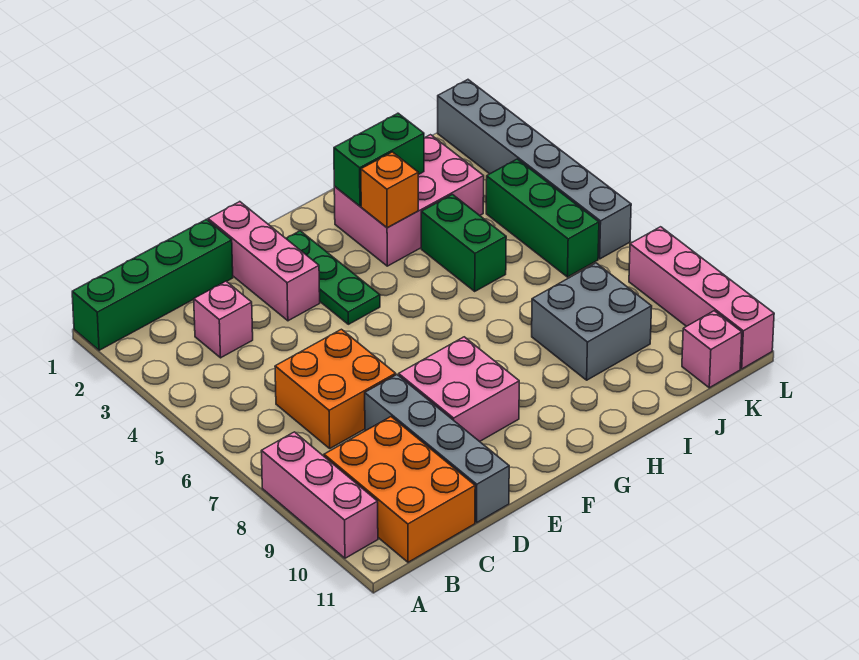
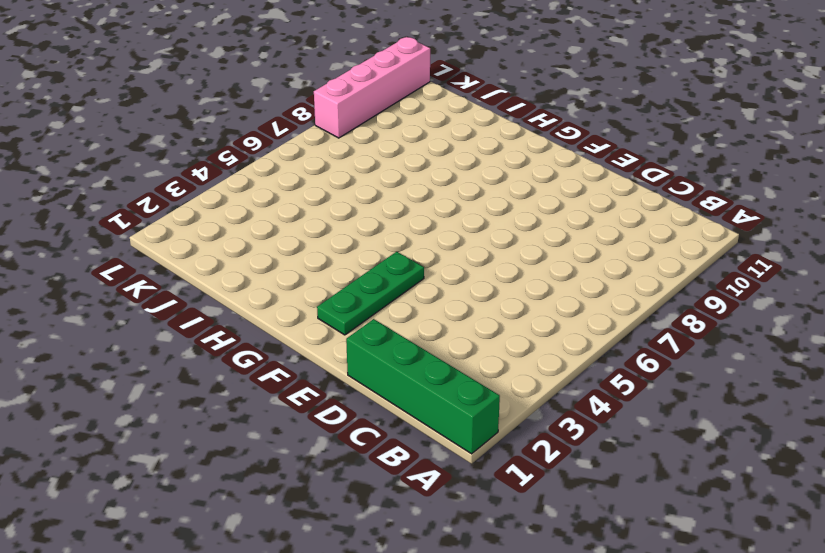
none -> pink brick A8:A10 level 1
none -> orange brick B9:C11 level 1
none -> pink brick C3 level 1

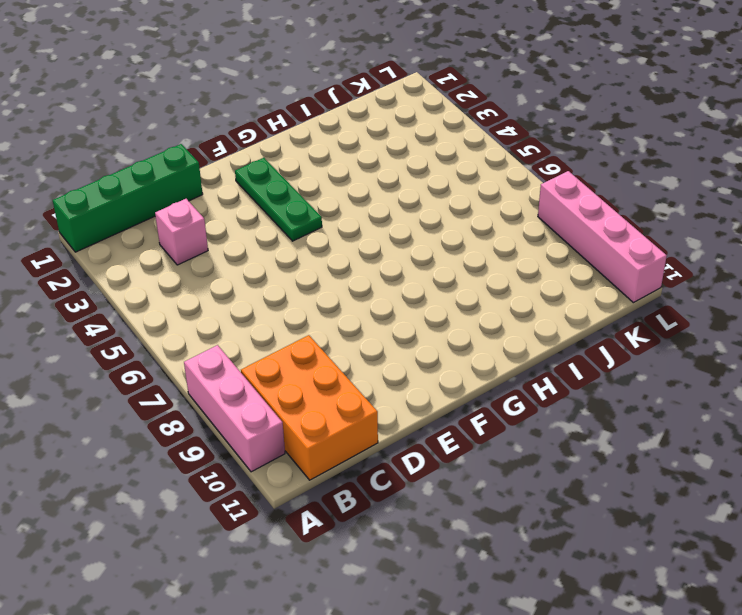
none -> orange brick C6:D7 level 1
none -> grey brick D8:D11 level 1
none -> pink brick E1:E3 level 1

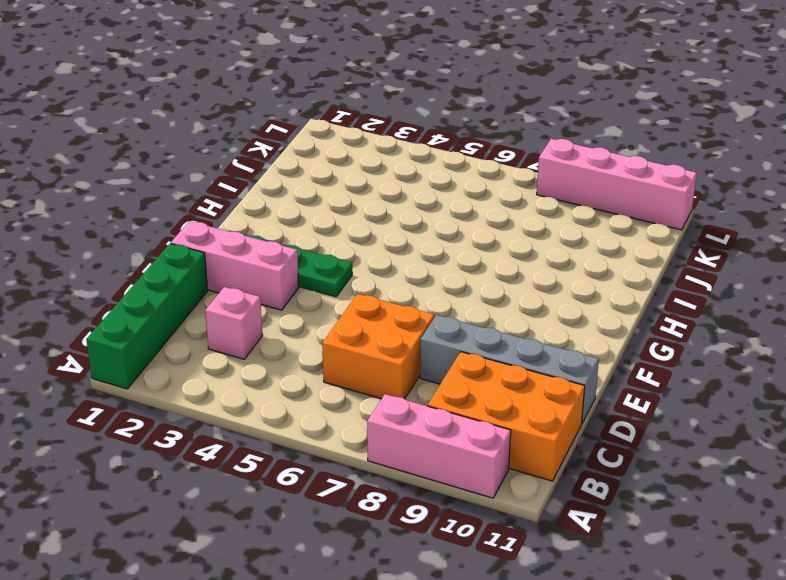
none -> pink brick E8:F9 level 1
none -> pink brick H2:J3 level 1
none -> green brick I4:I5 level 1

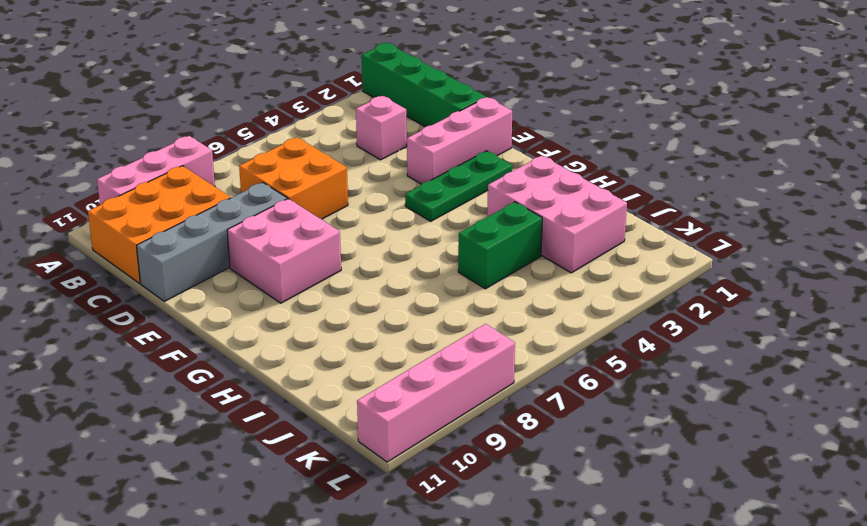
none -> grey brick I8:J9 level 1
none -> green brick K4:K6 level 1
none -> pink brick K11 level 1

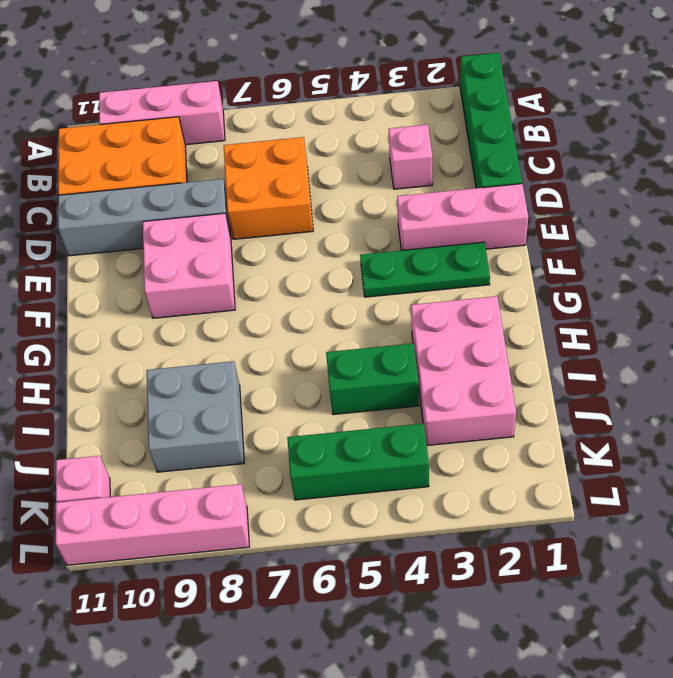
none -> grey brick L1:L6 level 1
none -> green brick H2:I2 level 2
none -> orange brick H3 level 2

